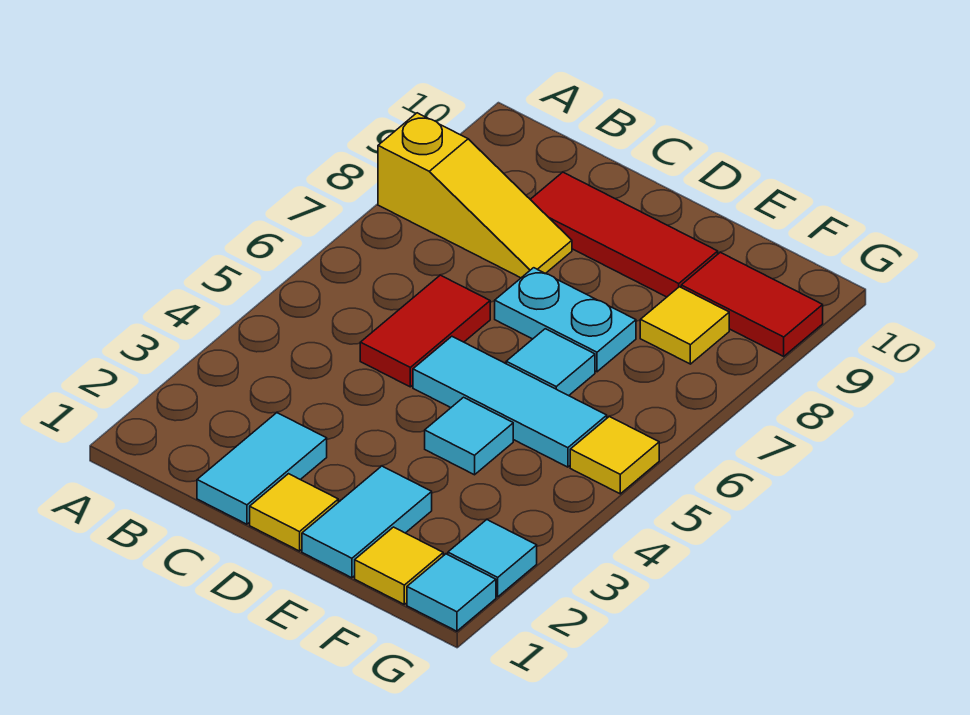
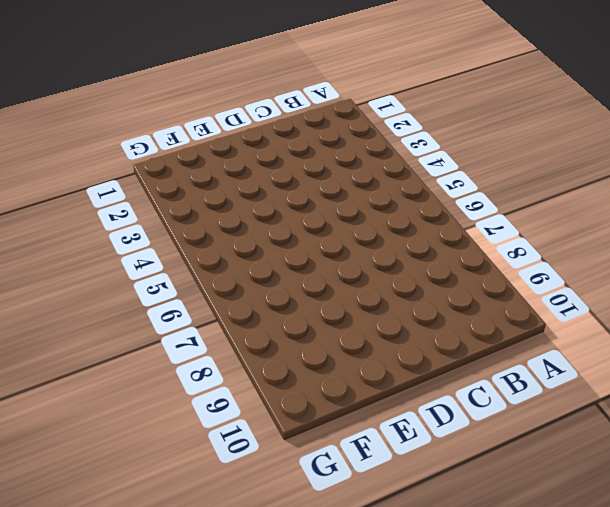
none -> yellow slope A8:C8 level 1 top A
none -> cyan tile C1:C2 level 1
none -> red tile C5:C6 level 1

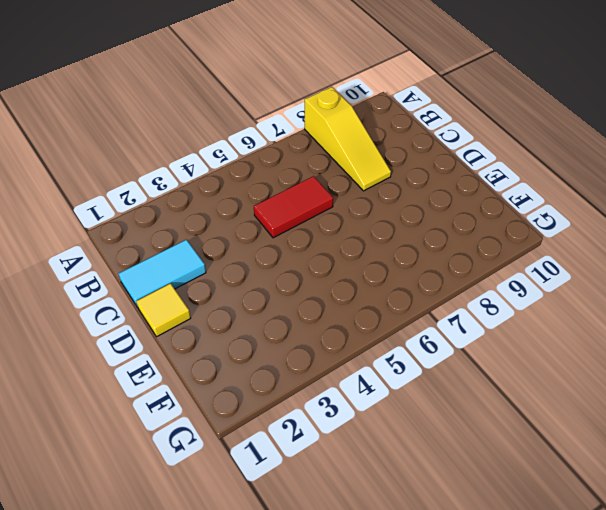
none -> red tile C9:E9 level 1
none -> cyan tile D5:F5 level 1
none -> cyan plate D7:E7 level 1

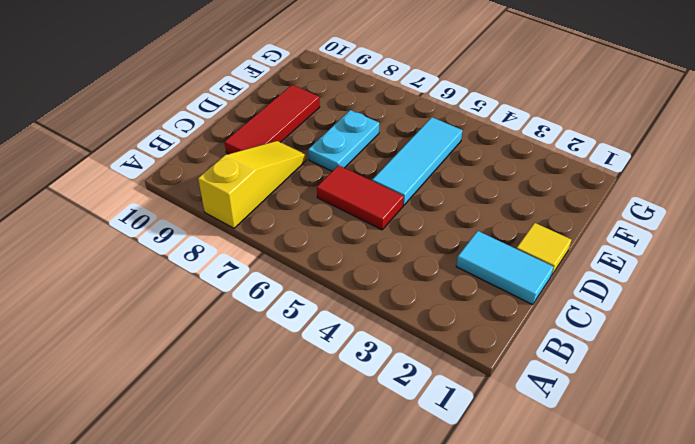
none -> cyan tile E1:E2 level 1
none -> cyan tile E4 level 1
none -> cyan tile E6 level 1

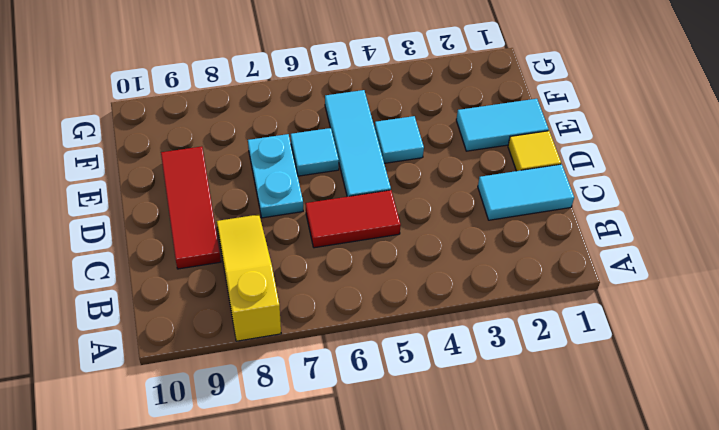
none -> yellow tile F1 level 1
none -> yellow tile F8 level 1
none -> red tile F9:G9 level 1

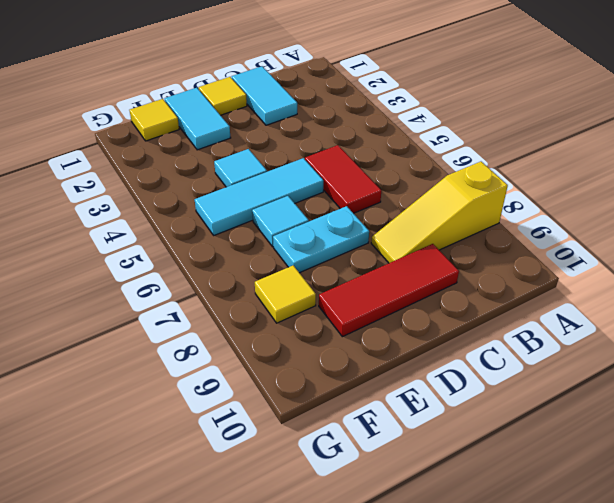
none -> red tile F9:G9 level 1
none -> cyan tile G1 level 1
none -> cyan tile G2 level 1

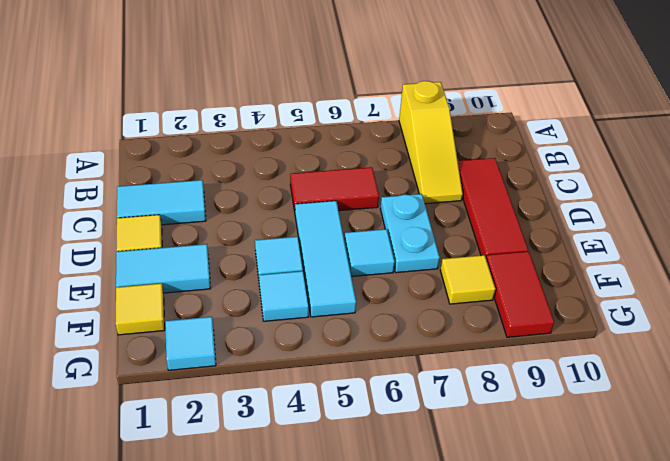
cyan tile F4 level 1 -> cyan tile G1 level 1
none -> yellow tile G5 level 1

